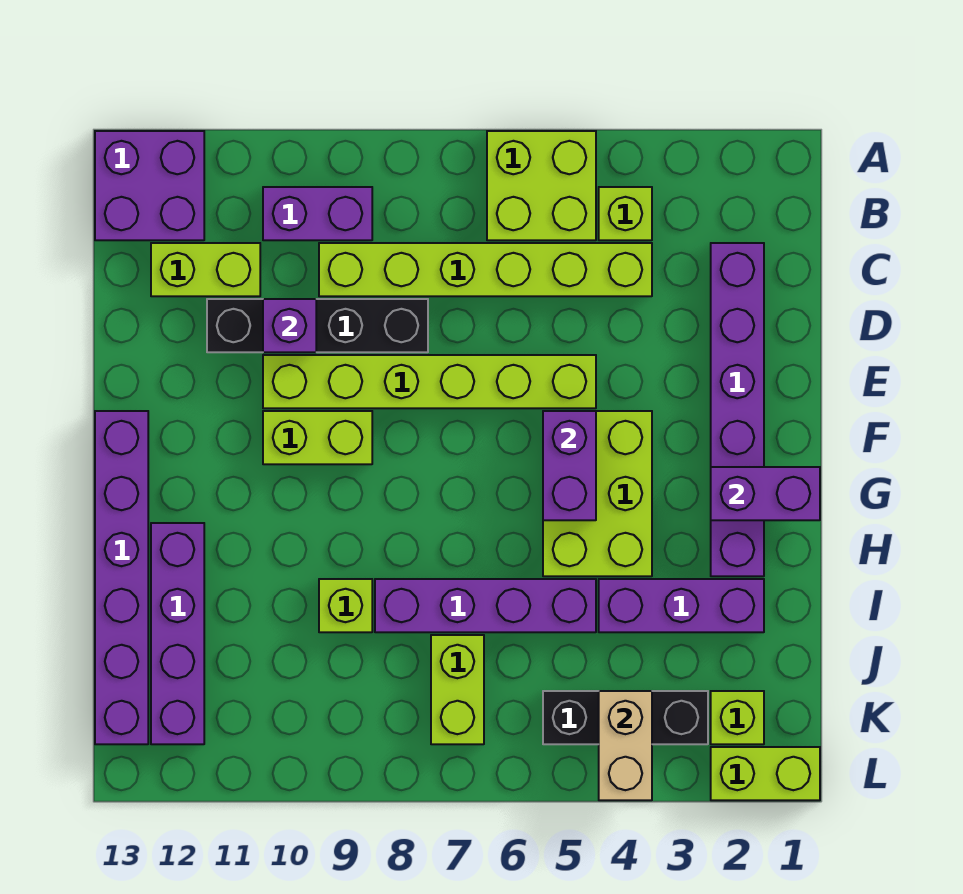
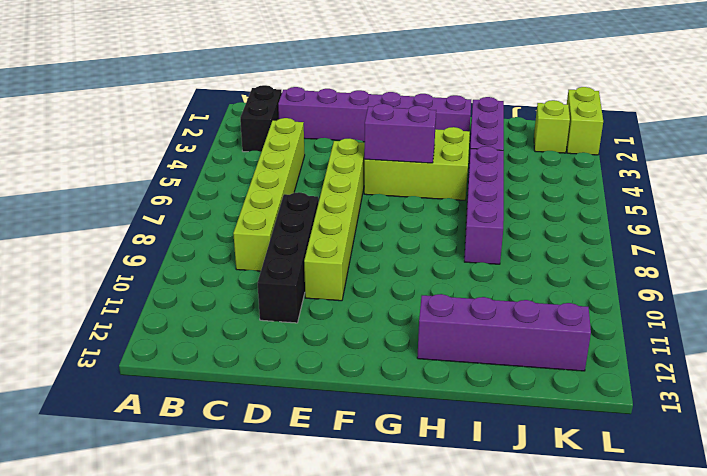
black brick B2:B3 level 1 -> none
none -> lime brick A5:B6 level 1
none -> purple brick A12:B13 level 1
none -> lime brick B4 level 1

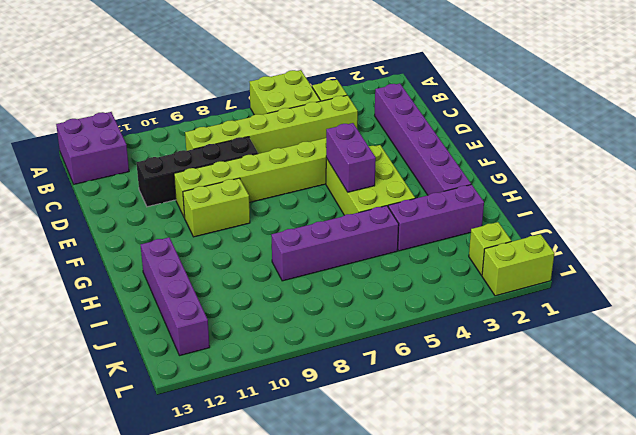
none -> purple brick B9:B10 level 1
none -> lime brick C11:C12 level 1
none -> purple brick F13:K13 level 1

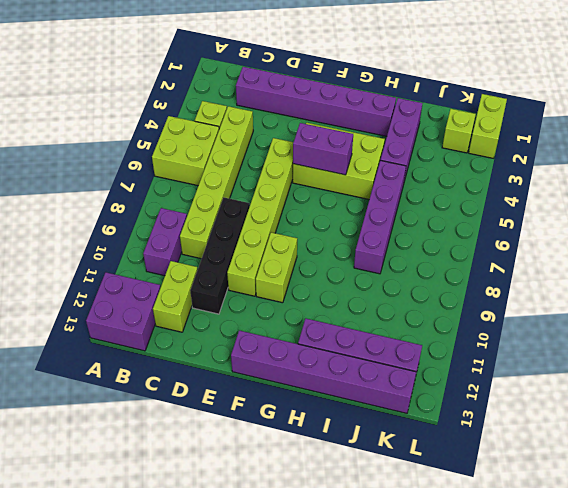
none -> lime brick I9 level 1
none -> lime brick J7:K7 level 1
none -> black brick K3:K5 level 1

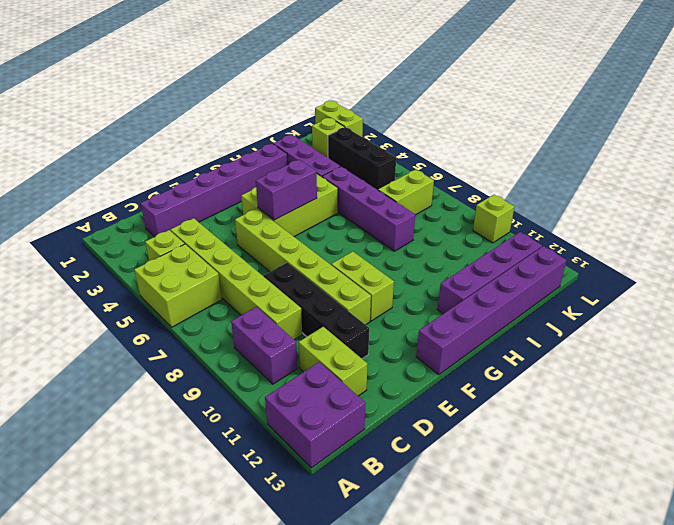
lime brick L10 level 1 -> lime brick I9 level 1
none -> purple brick D10 level 2
none -> purple brick G1:G2 level 2
none -> tan brick K4:L4 level 2

